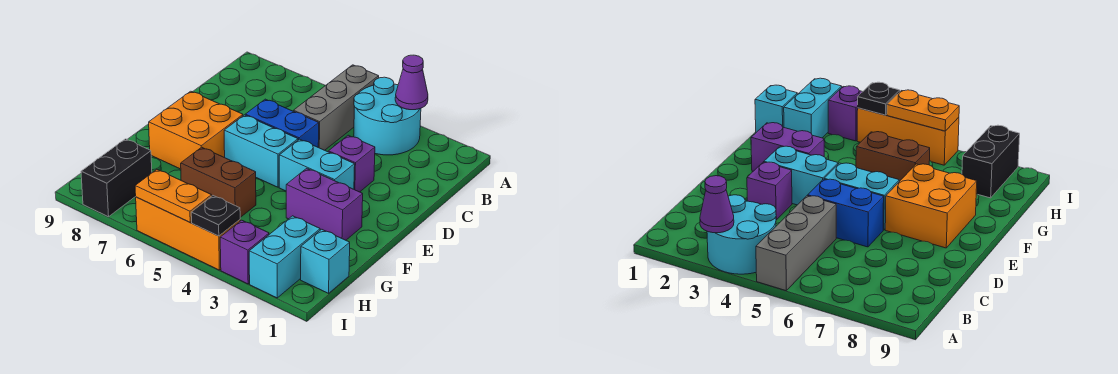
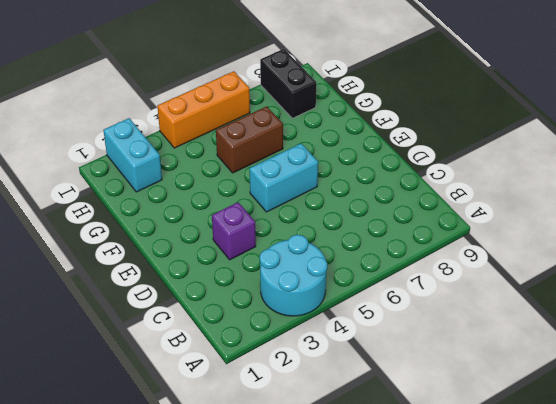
none -> grey brick A5:C5 level 1
none -> blue brick D5:D6 level 1
none -> cyan brick E3:E4 level 1

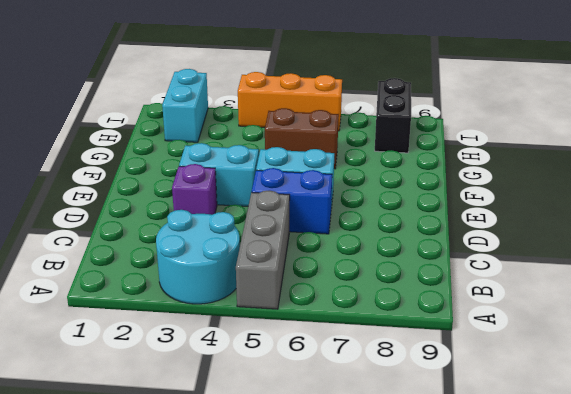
none -> orange brick E7:F8 level 1
none -> purple brick F2:F3 level 1
none -> cyan brick H1 level 1

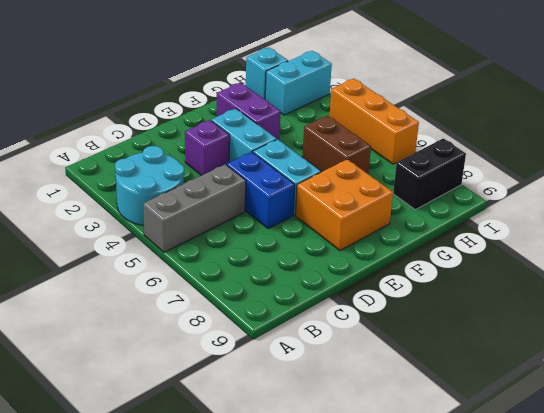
none -> purple brick I3 level 1
none -> purple cone A3 level 2
none -> black plate I4 level 2

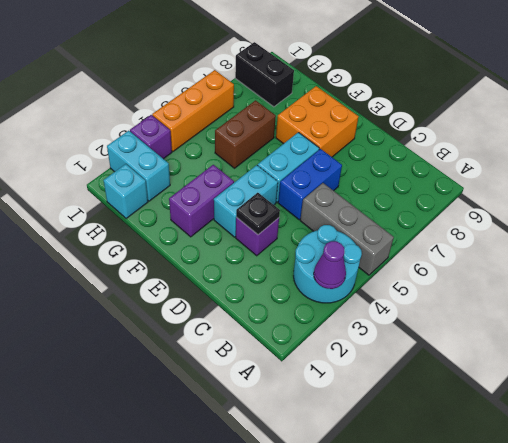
black plate D3 level 2 -> black plate I4 level 2
none -> orange plate I5:I6 level 2

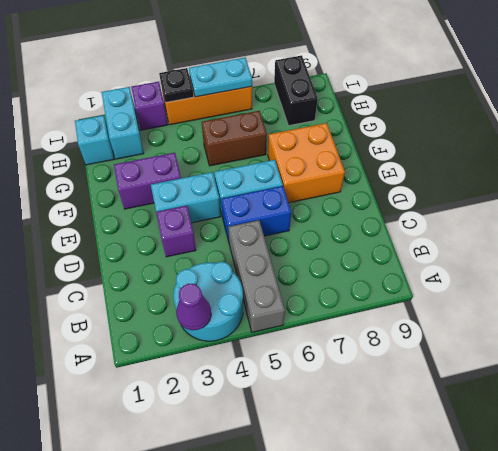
cyan plate I5:I6 level 2 -> orange plate I5:I6 level 2

